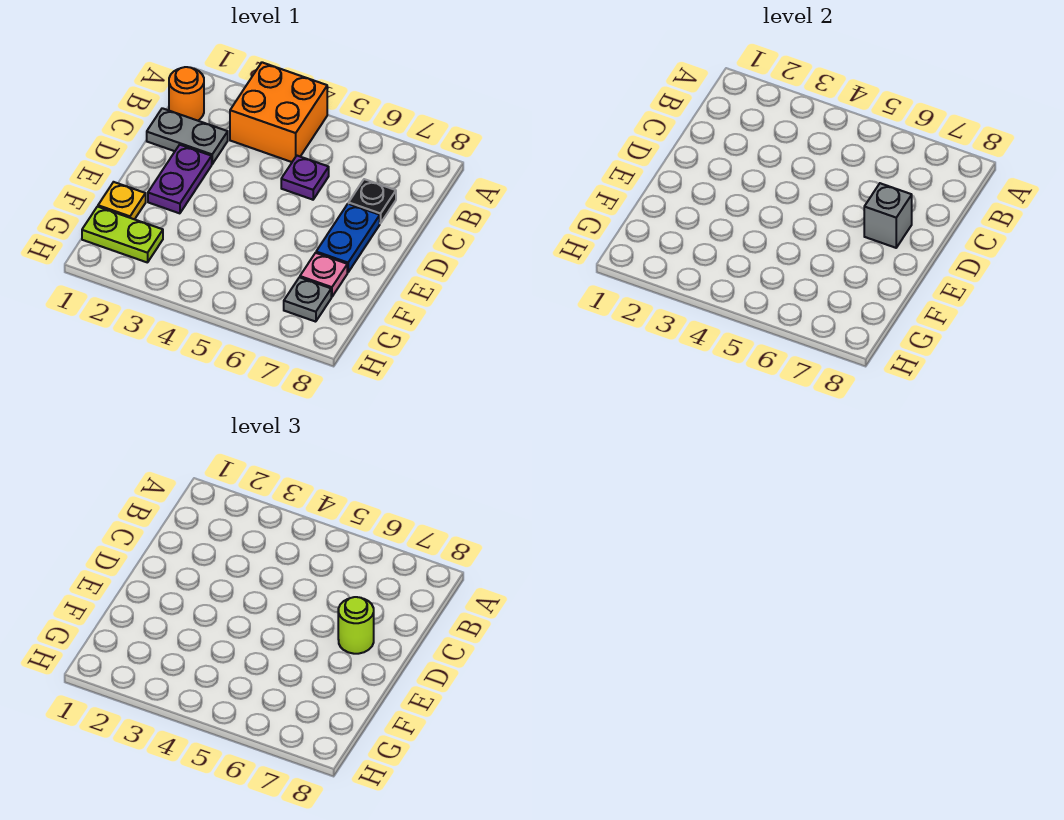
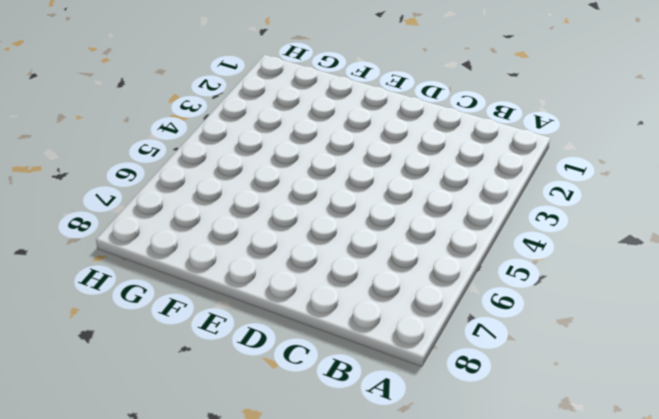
none -> orange brick A3:B4 level 1
none -> orange round brick B1 level 1
none -> grey plate C1:C2 level 1

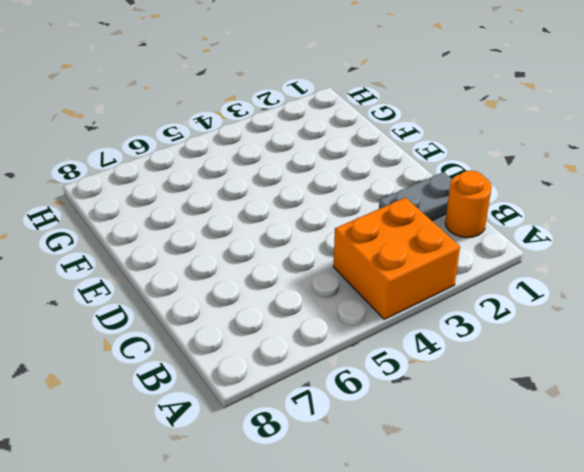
none -> purple plate C5 level 1
none -> black plate C7 level 1
none -> purple plate D2:E2 level 1

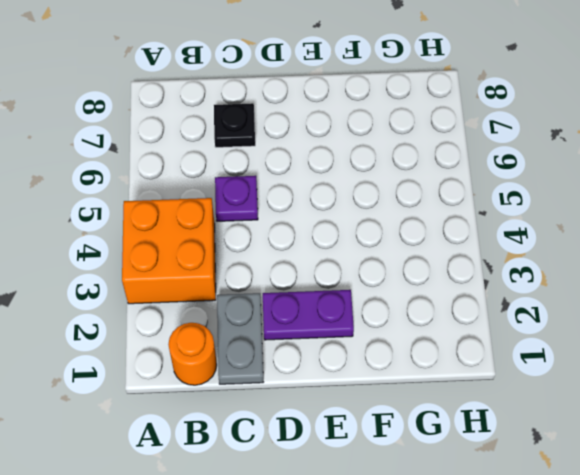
none -> blue plate D7:E7 level 1
none -> yellow plate F1 level 1
none -> pink plate F7 level 1

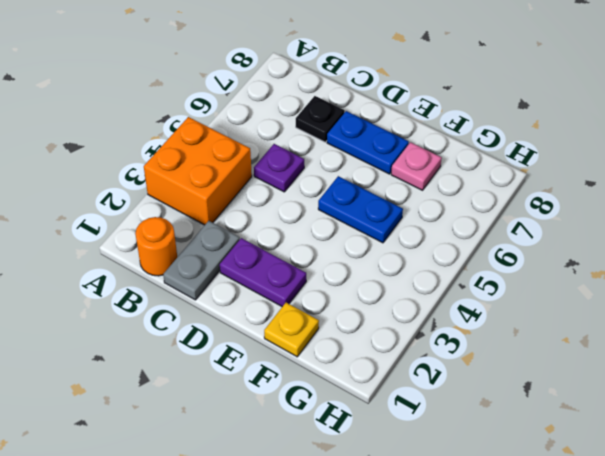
blue plate E5:F5 level 1 -> none
none -> lime plate G1:G2 level 1
none -> grey plate G7 level 1
none -> grey brick D7 level 2

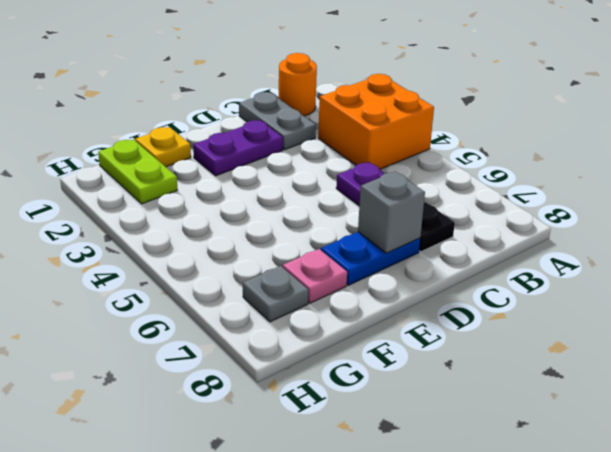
none -> lime round brick D7 level 3

